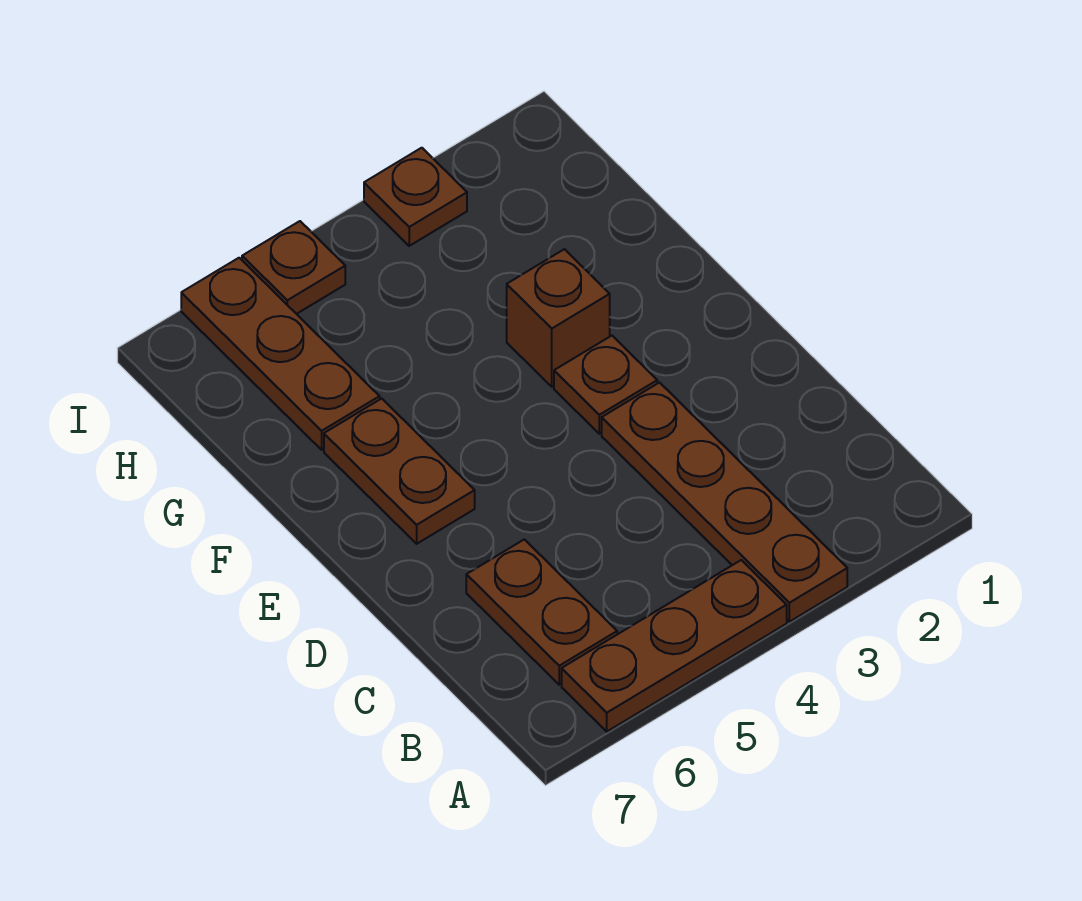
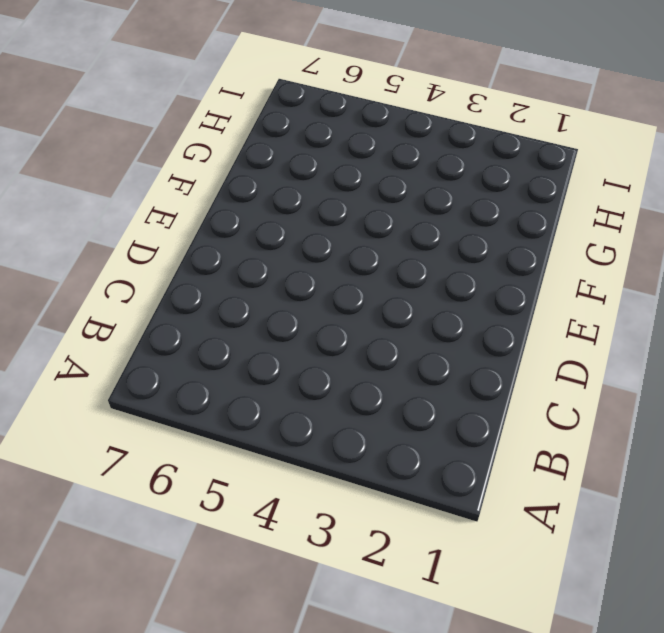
none -> brown plate A3:D3 level 1
none -> brown plate A4:A6 level 1

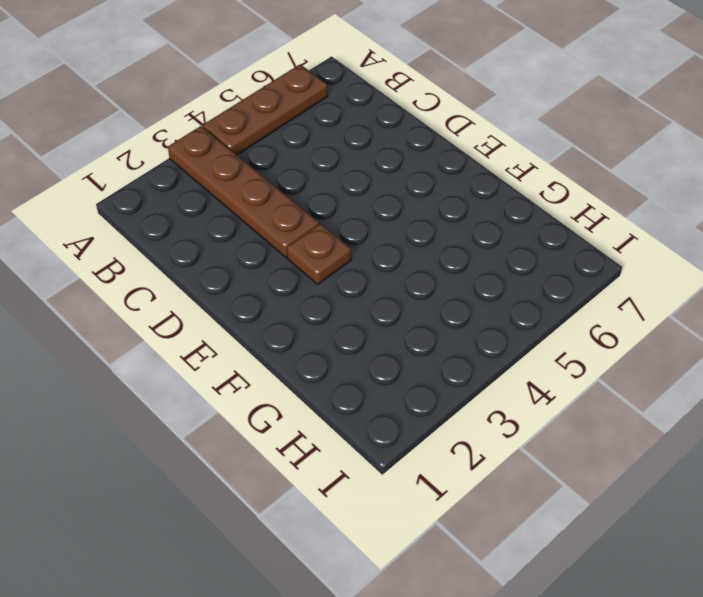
none -> brown plate B6:C6 level 1
none -> brown plate E6:F6 level 1

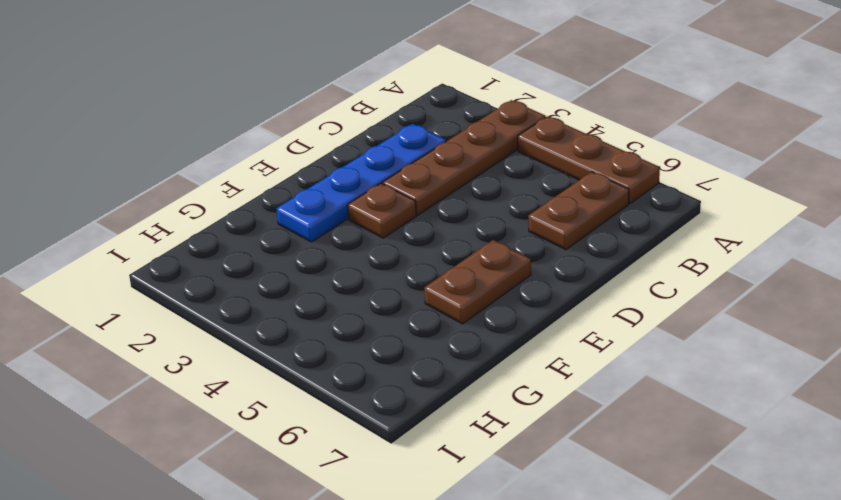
blue plate C2:F2 level 1 -> none
none -> brown brick F3 level 1
none -> brown plate G6:I6 level 1

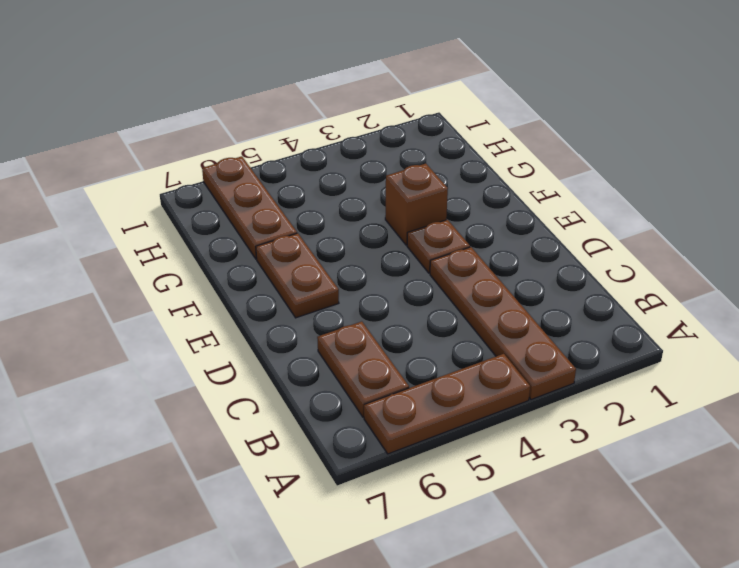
none -> brown plate I3 level 1
none -> brown plate I5 level 1

